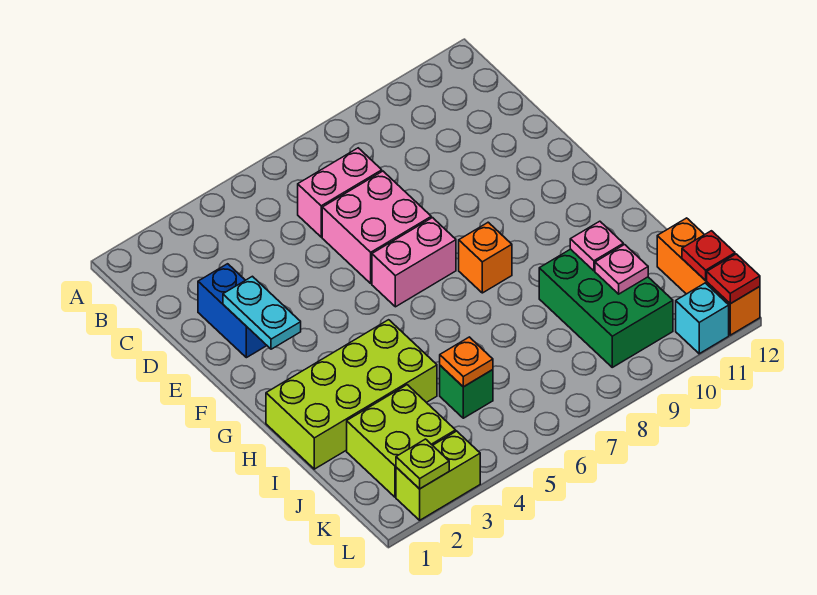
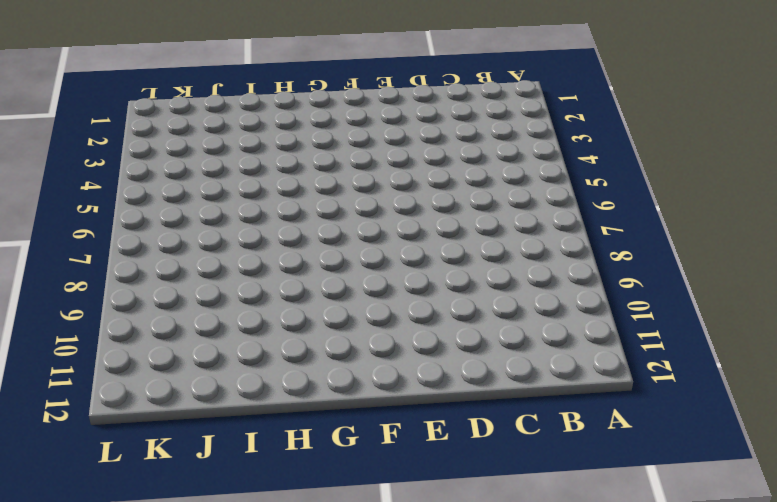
none -> pink brick C6:C7 level 1
none -> blue brick D2:E2 level 1
none -> pink brick D6:E7 level 1

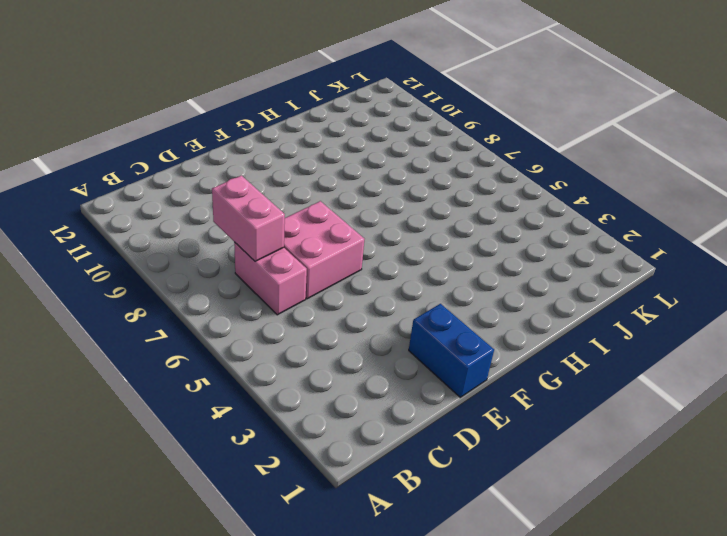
pink brick C7:C8 level 2 -> pink brick F6:F7 level 1
blue brick E1:E2 level 1 -> blue brick D2:E2 level 1
none -> orange brick G8 level 1
none -> lime brick H1:I4 level 1
none -> green brick I9:K10 level 1

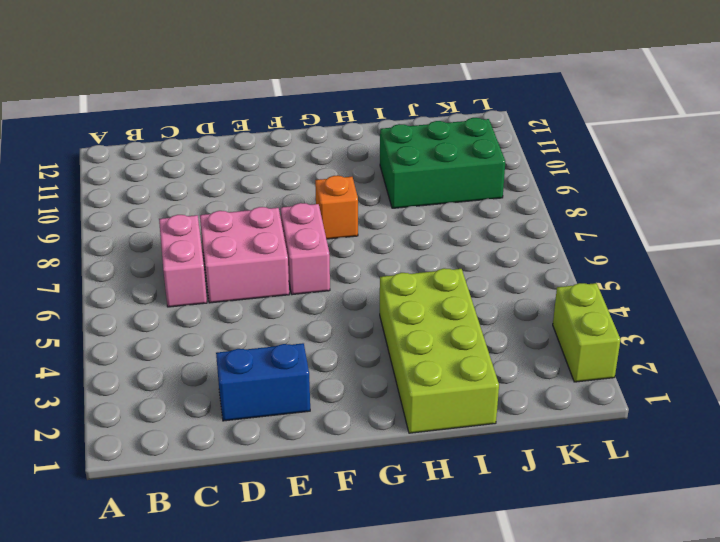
none -> lime brick J2:K3 level 1
none -> green brick J5 level 1
none -> orange brick J12:L12 level 1

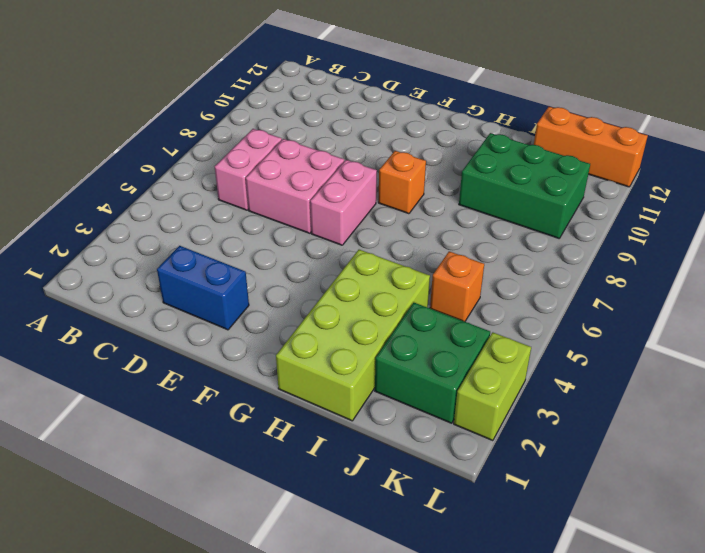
green brick J2:K3 level 1 -> lime brick J2:K3 level 1
orange brick J5 level 1 -> green brick J5 level 1
none -> cyan brick L11 level 1
none -> cyan plate E2:F2 level 2
none -> pink plate I10 level 2

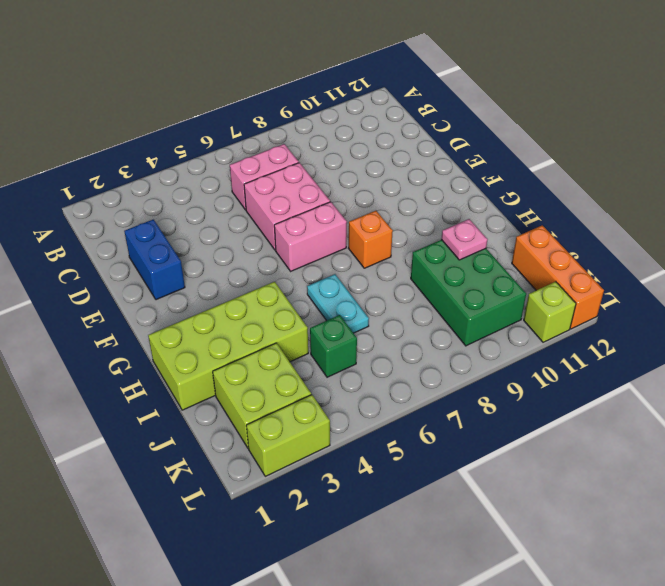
cyan plate H6:I6 level 1 -> cyan plate E2:F2 level 2
lime brick L11 level 1 -> cyan brick L11 level 1
none -> orange plate J5 level 2
none -> pink plate J10 level 2
none -> red plate K12 level 2

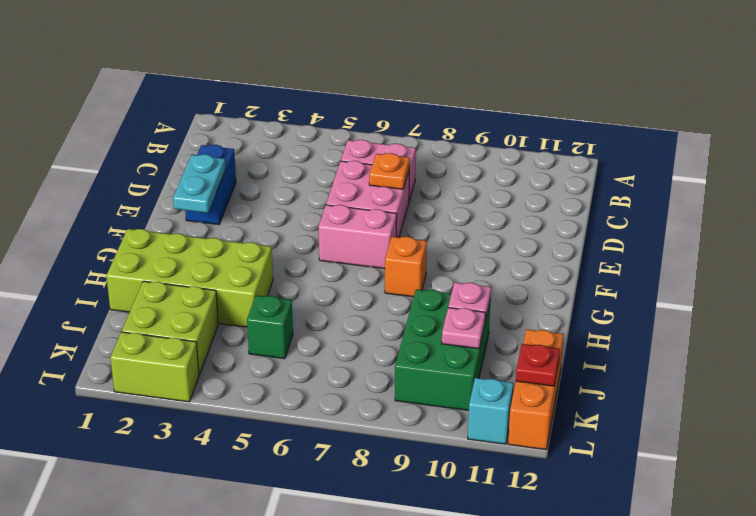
orange plate D7 level 2 -> orange plate J5 level 2
none -> lime plate L2 level 2
none -> red plate L12 level 2

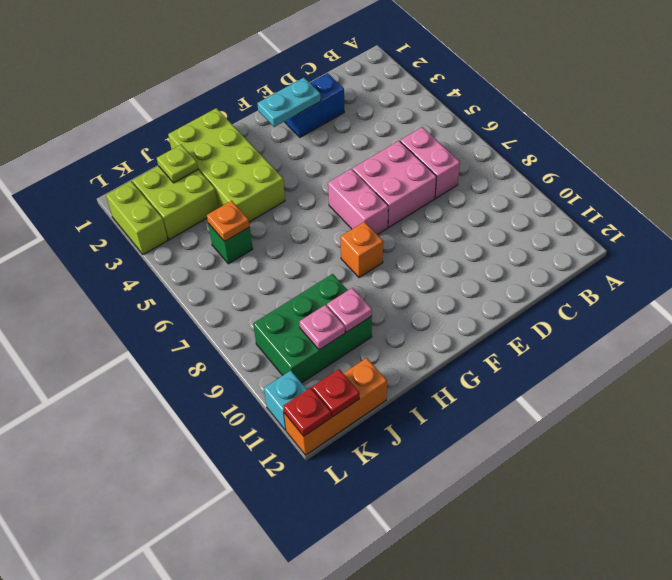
lime plate J2 level 2 -> lime plate L2 level 2

